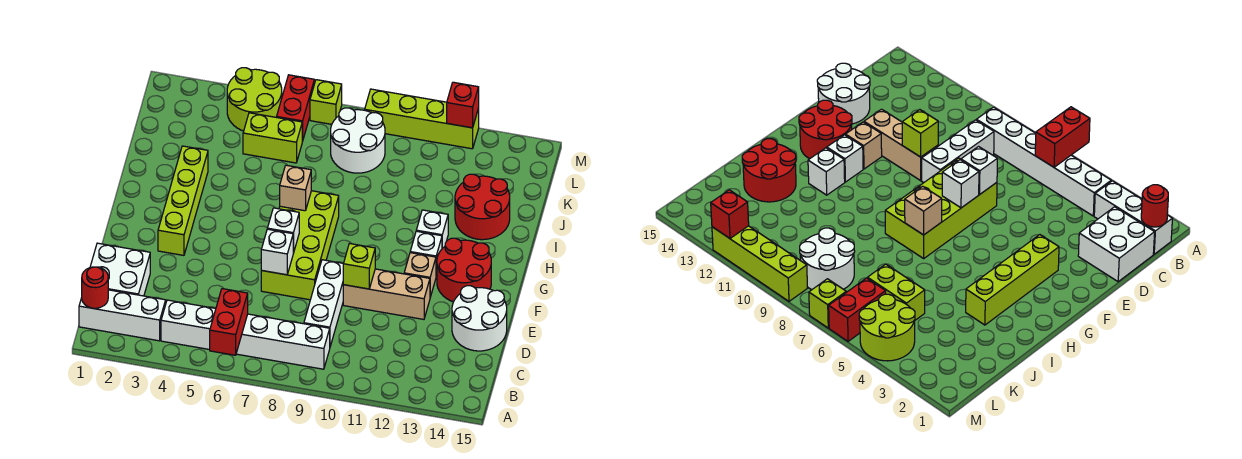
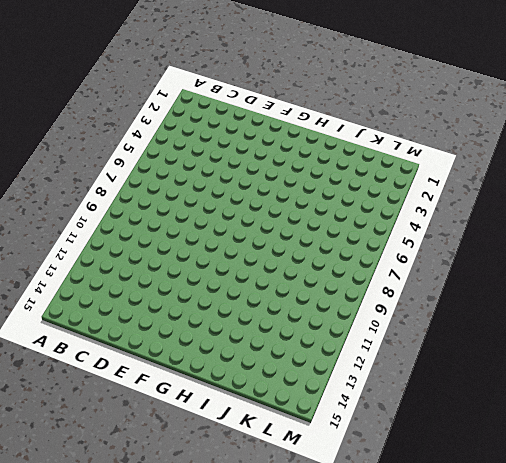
none -> white brick B1:B3 level 1
none -> white brick B4:B9 level 1
none -> white brick C1:D2 level 1

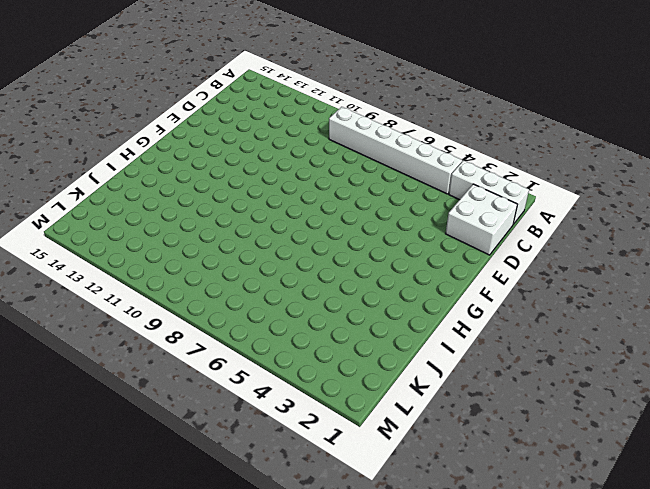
none -> white brick C9:E9 level 1
none -> white round brick D14:E15 level 1
none -> lime brick E7:H8 level 1

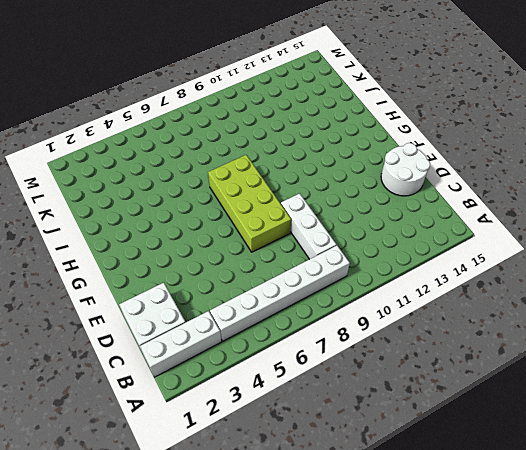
none -> tan brick E10:E12 level 1
none -> lime brick F3:I3 level 1
none -> tan brick F12 level 1

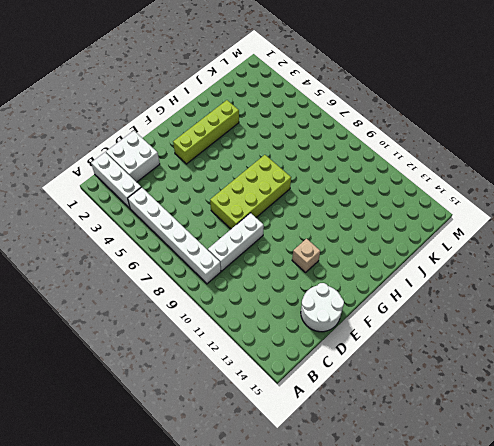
none -> tan brick E10:E12 level 1
none -> red round brick F13:G14 level 1
none -> white brick G12 level 1

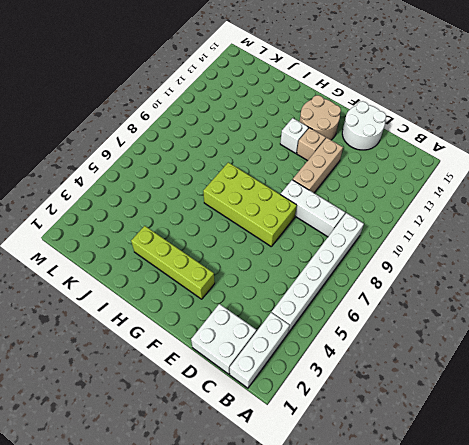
tan round brick F13:G14 level 1 -> red round brick F13:G14 level 1
none -> white brick H12 level 1
none -> red round brick I13:J14 level 1
none -> lime brick K5:K6 level 1

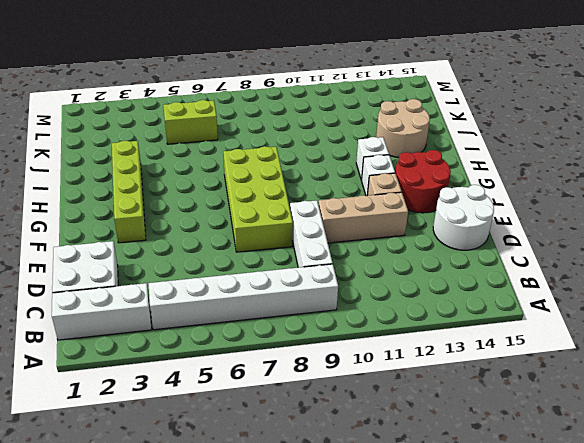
tan round brick I13:J14 level 1 -> red round brick I13:J14 level 1
none -> white round brick K8:L9 level 1
none -> lime round brick L4:M5 level 1
none -> red brick L6:M6 level 1

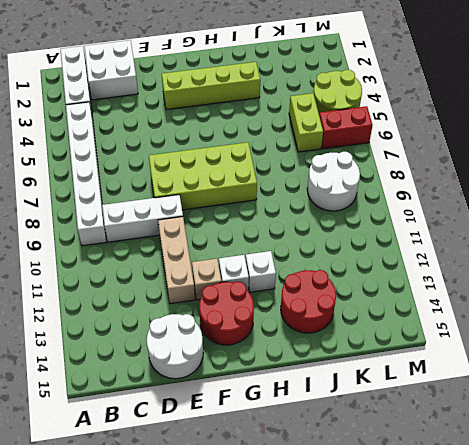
none -> lime brick M7 level 1
none -> lime brick M9:M12 level 1
none -> red brick A6:B6 level 2

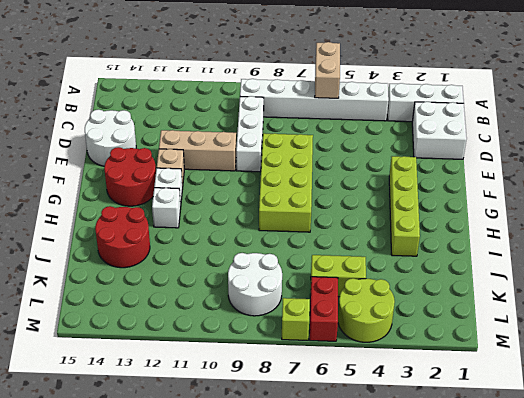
tan brick A6:B6 level 2 -> red brick A6:B6 level 2
none -> lime brick M9:M12 level 1
none -> red round brick B1 level 2
none -> white brick E7 level 2

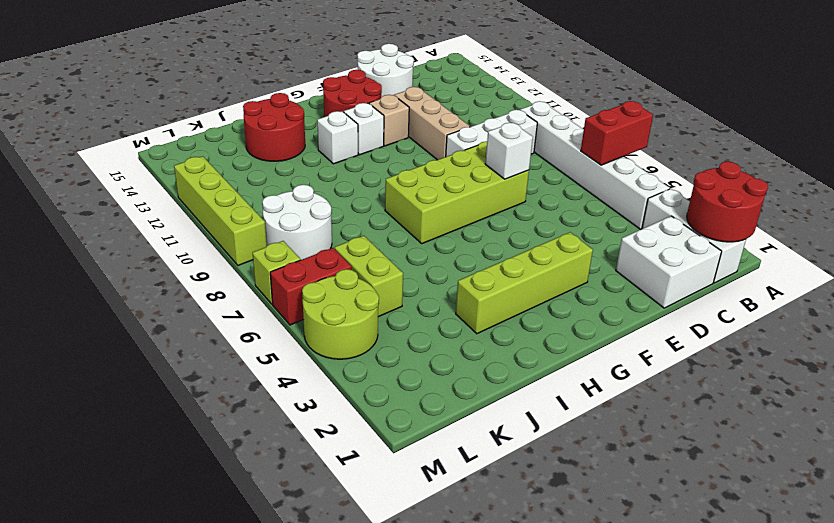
red round brick A1:B2 level 2 -> red round brick B1 level 2
none -> lime brick E10 level 2
none -> white brick F7 level 2
none -> tan brick H7 level 2

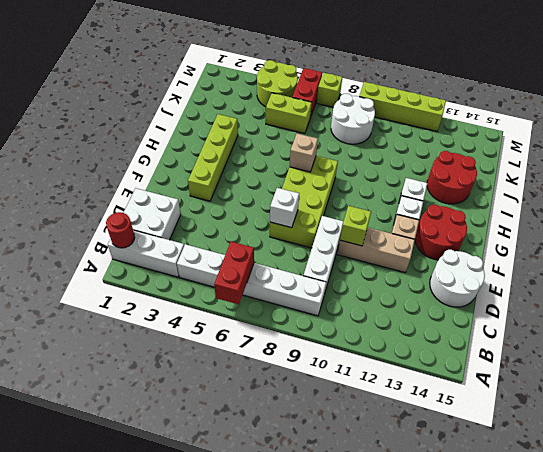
none -> white brick F7 level 2
none -> red brick M12 level 2

